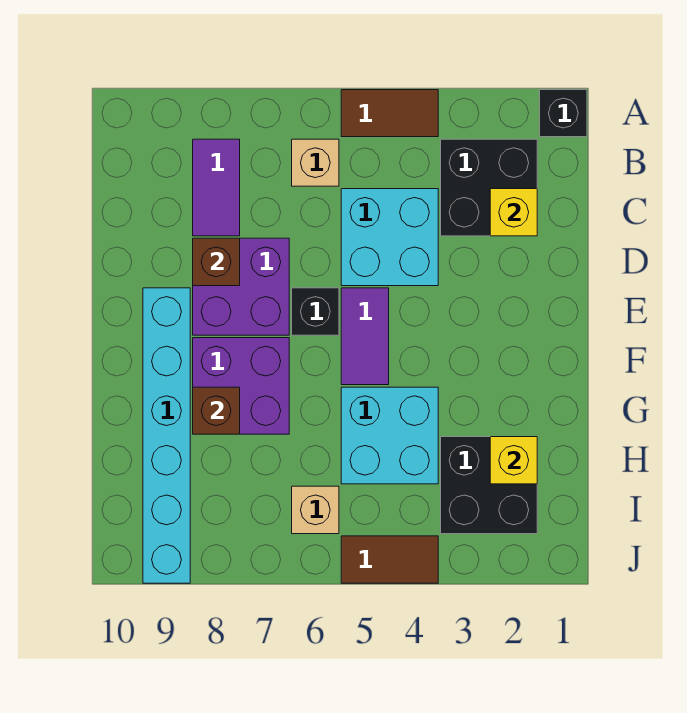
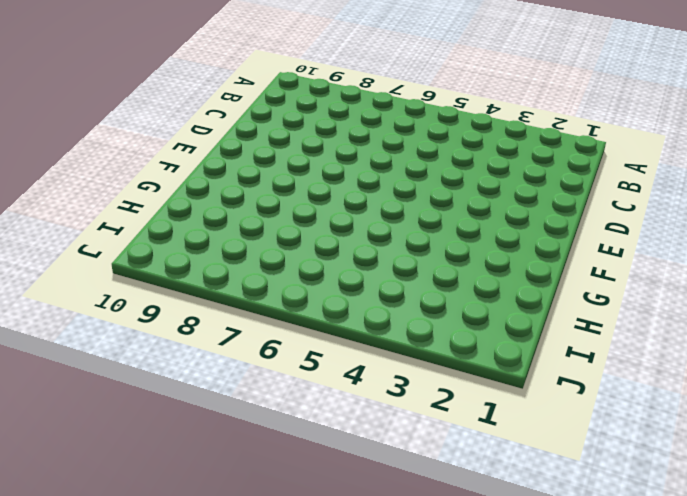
none -> black brick A1 level 1
none -> brown tile A4:A5 level 1
none -> black brick B2:C3 level 1

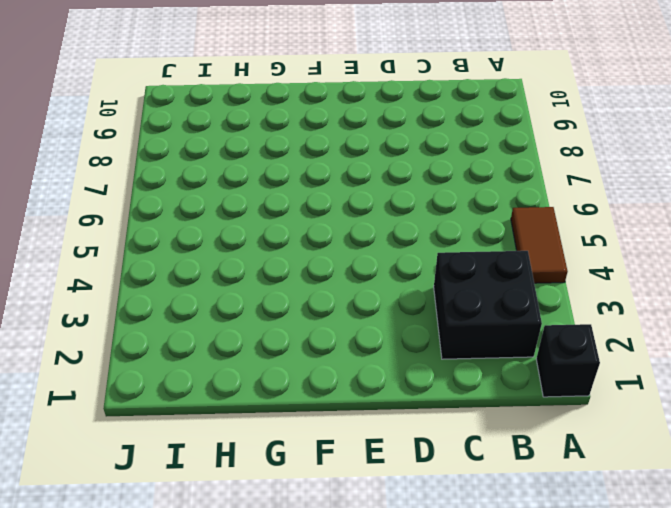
none -> tan brick B6 level 1
none -> purple tile B8:C8 level 1
none -> cyan brick C4:D5 level 1

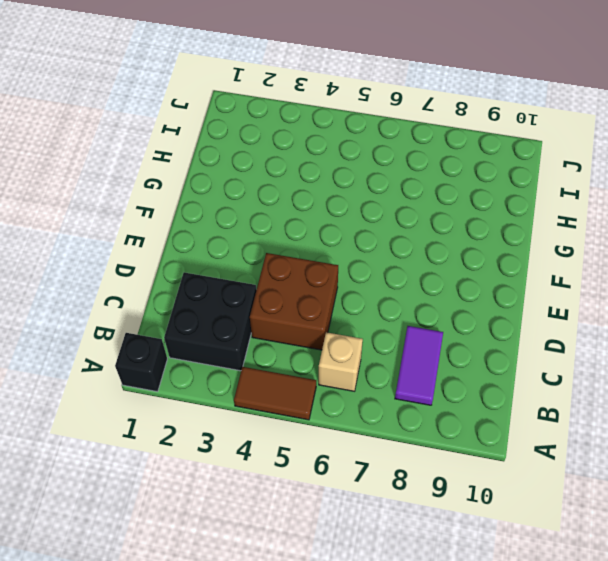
brown brick C4:D5 level 1 -> cyan brick C4:D5 level 1
none -> purple brick D7:E8 level 1
none -> purple tile E5:F5 level 1
none -> black brick E6 level 1

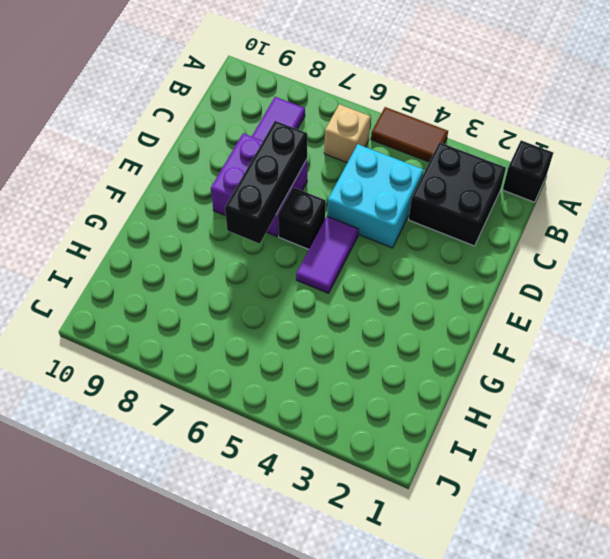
black brick D7:F7 level 2 -> none
none -> cyan brick E9:J9 level 1
none -> purple brick F7:G8 level 1
none -> cyan brick G4:H5 level 1

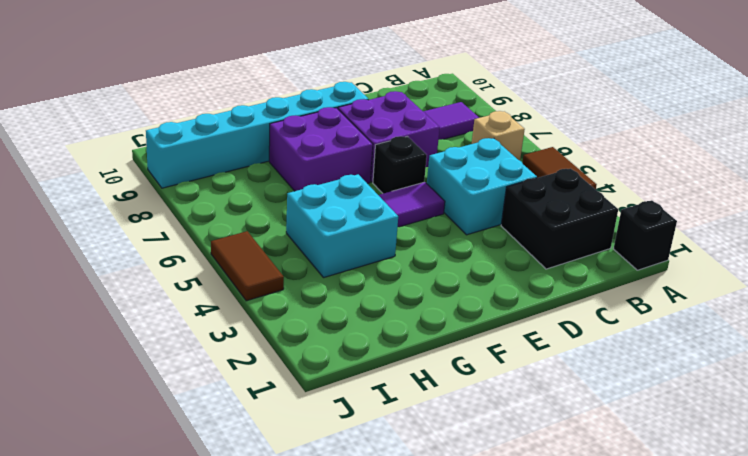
none -> black brick H2:I3 level 1
none -> tan brick I6 level 1
none -> yellow brick C2 level 2

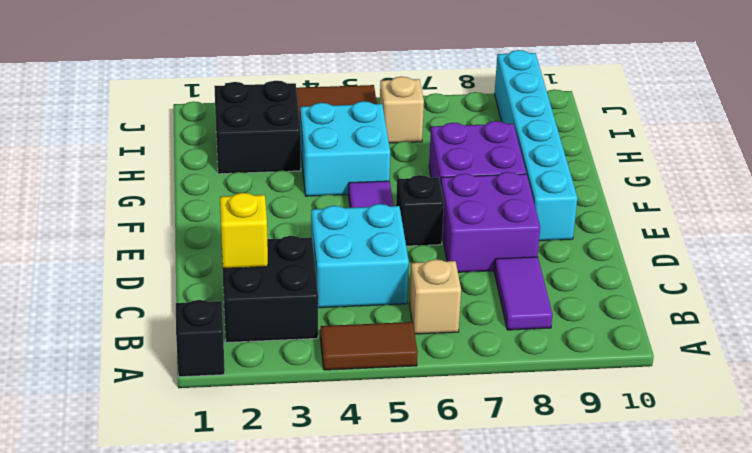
none -> brown brick D8 level 2
none -> brown brick G8 level 2
none -> yellow brick H2 level 2

